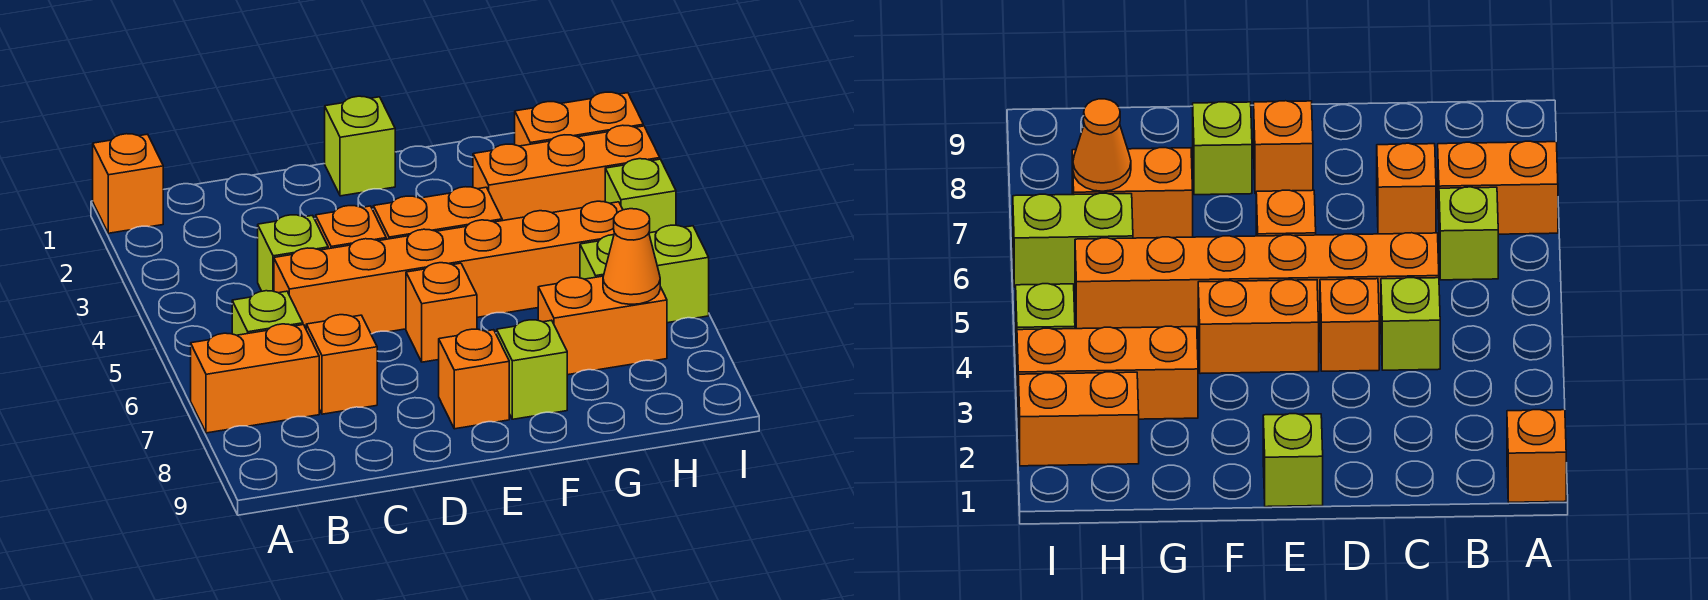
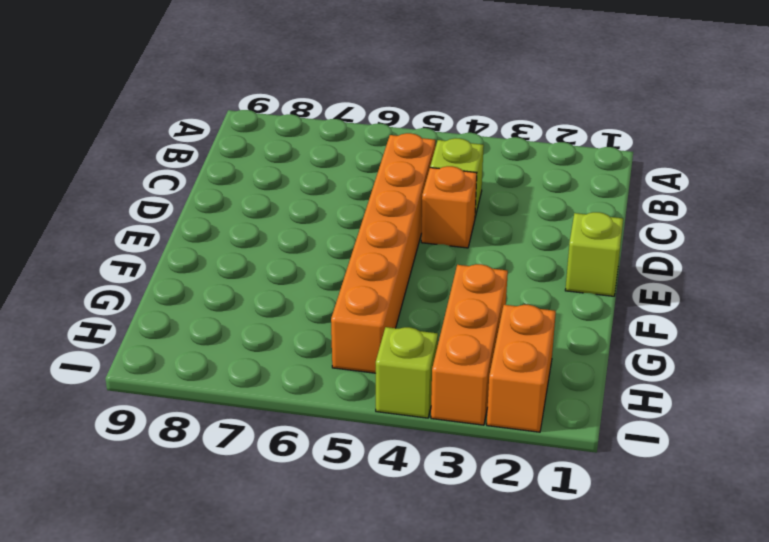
none -> orange brick A1 level 1
none -> orange brick A7:B7 level 1
none -> lime brick B6 level 1

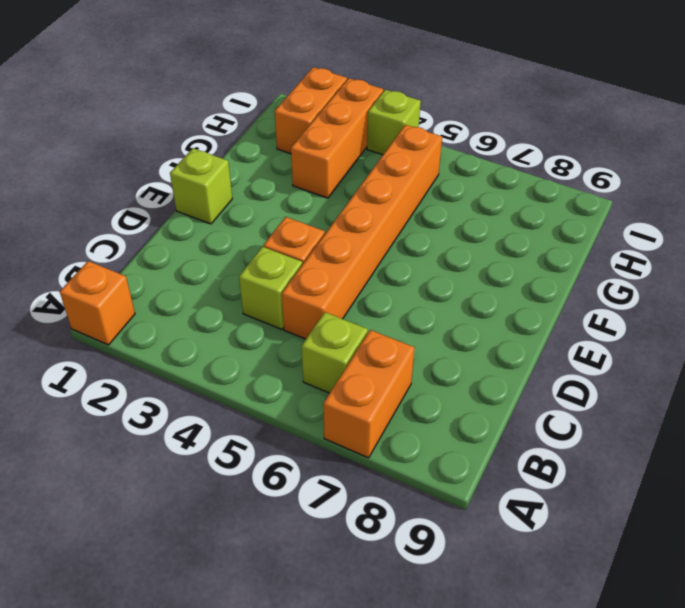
none -> orange brick C7 level 1
none -> orange brick E4:F4 level 1
none -> orange brick E6 level 1

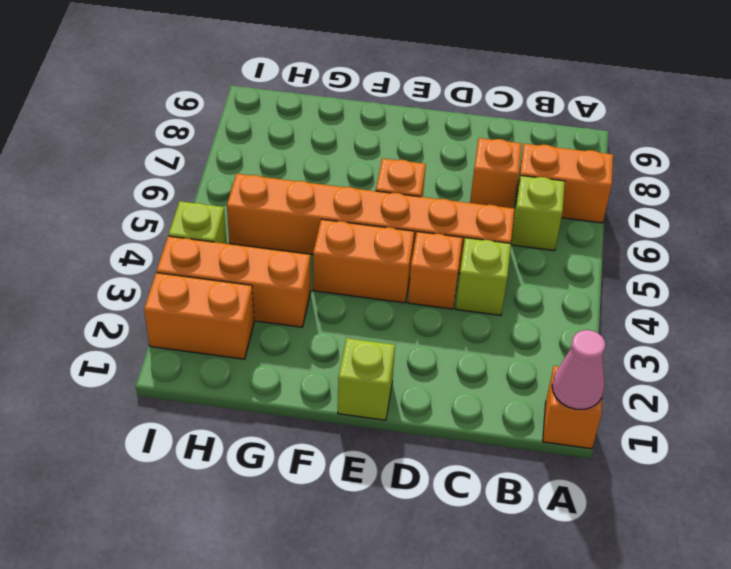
pink cone A1 level 2 -> none
none -> orange brick E8 level 1
none -> lime brick F8 level 1
none -> orange brick G7:H7 level 1

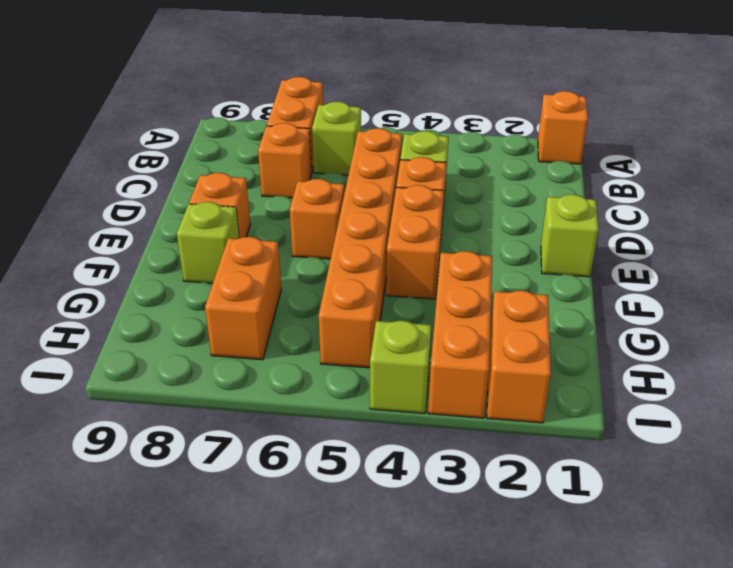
none -> lime brick H6:I6 level 1
none -> orange cone H7 level 2

